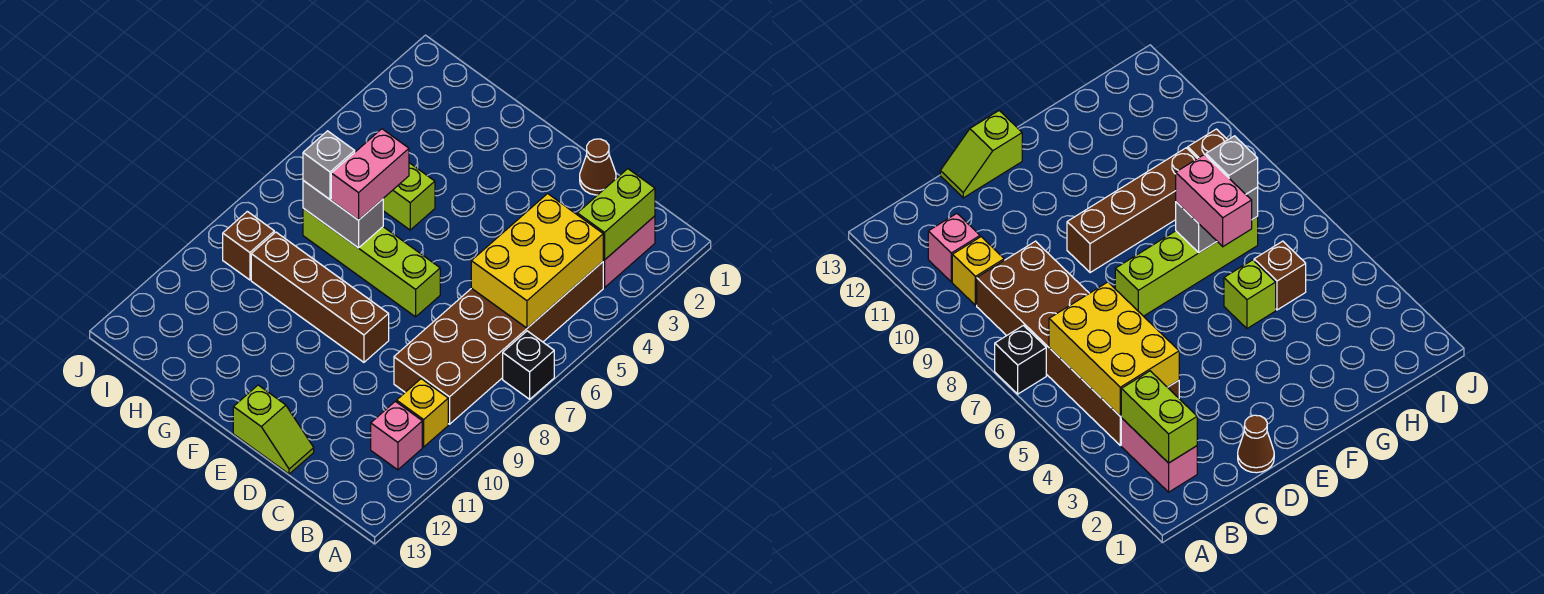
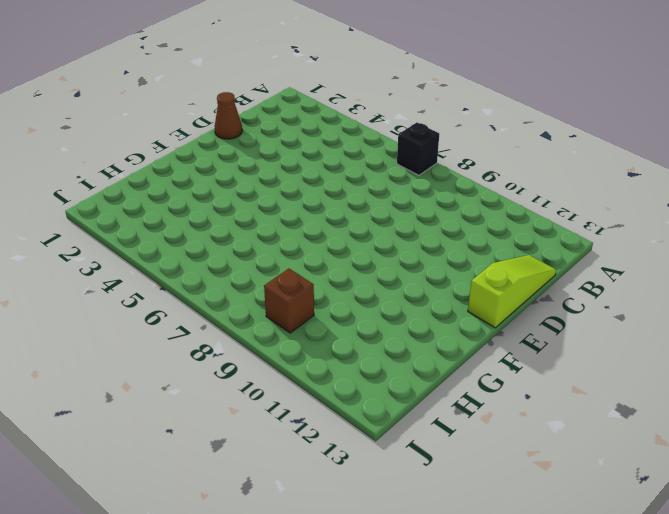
lime slope C13:E13 level 1 top E -> lime slope D13:E13 level 1 top E
none -> pink brick B2:B3 level 1
none -> brown brick B4:C9 level 1
none -> yellow brick B10 level 1

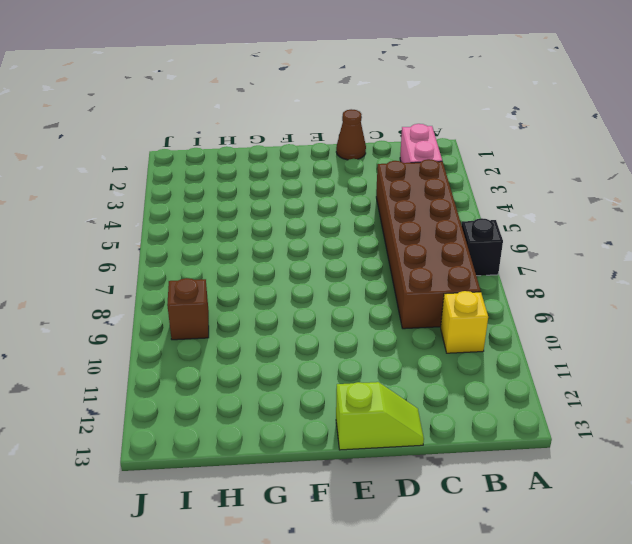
none -> pink brick B11 level 1
none -> lime brick E7:H7 level 1
none -> brown brick E9:H9 level 1

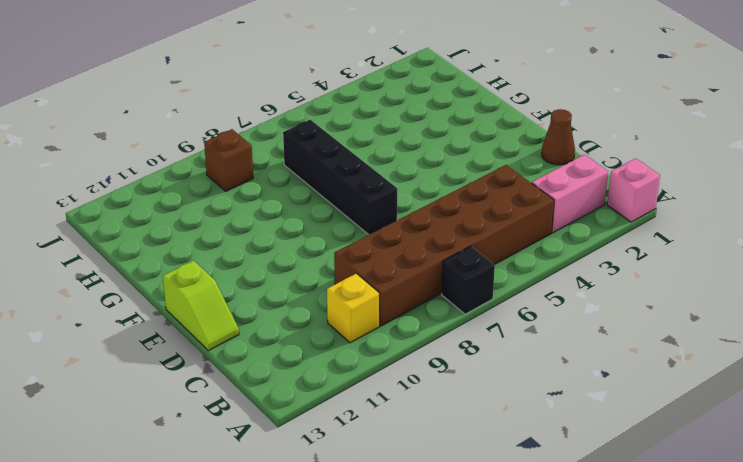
pink brick A1 level 1 -> pink brick B11 level 1
black brick E7:H7 level 1 -> lime brick E7:H7 level 1
none -> brown brick E9:H9 level 1
none -> lime brick G5 level 1
none -> brown brick H5 level 1

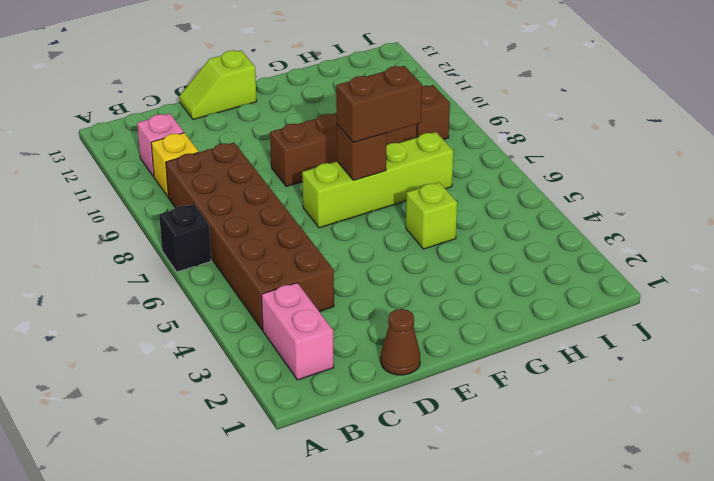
brown brick F7 level 2 -> brown brick H5 level 1
brown brick F7:G7 level 3 -> pink brick G6:G7 level 3
none -> lime brick B2:B3 level 2
none -> yellow brick B4:C6 level 2
none -> grey brick G7:H7 level 2

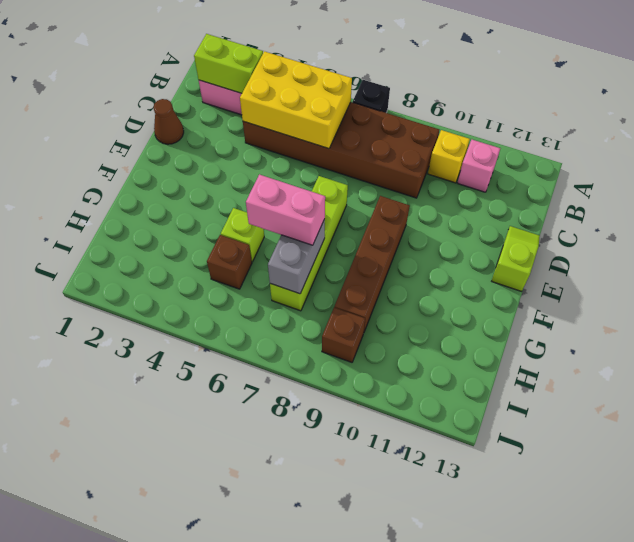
none -> grey brick H7 level 3

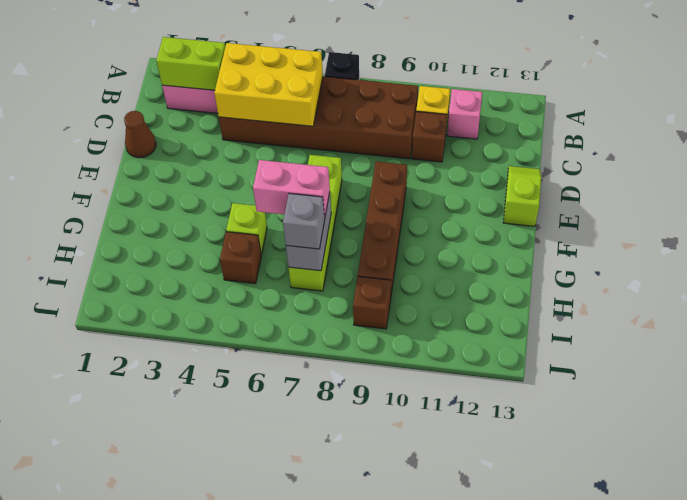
brown brick C10 level 1 -> none

